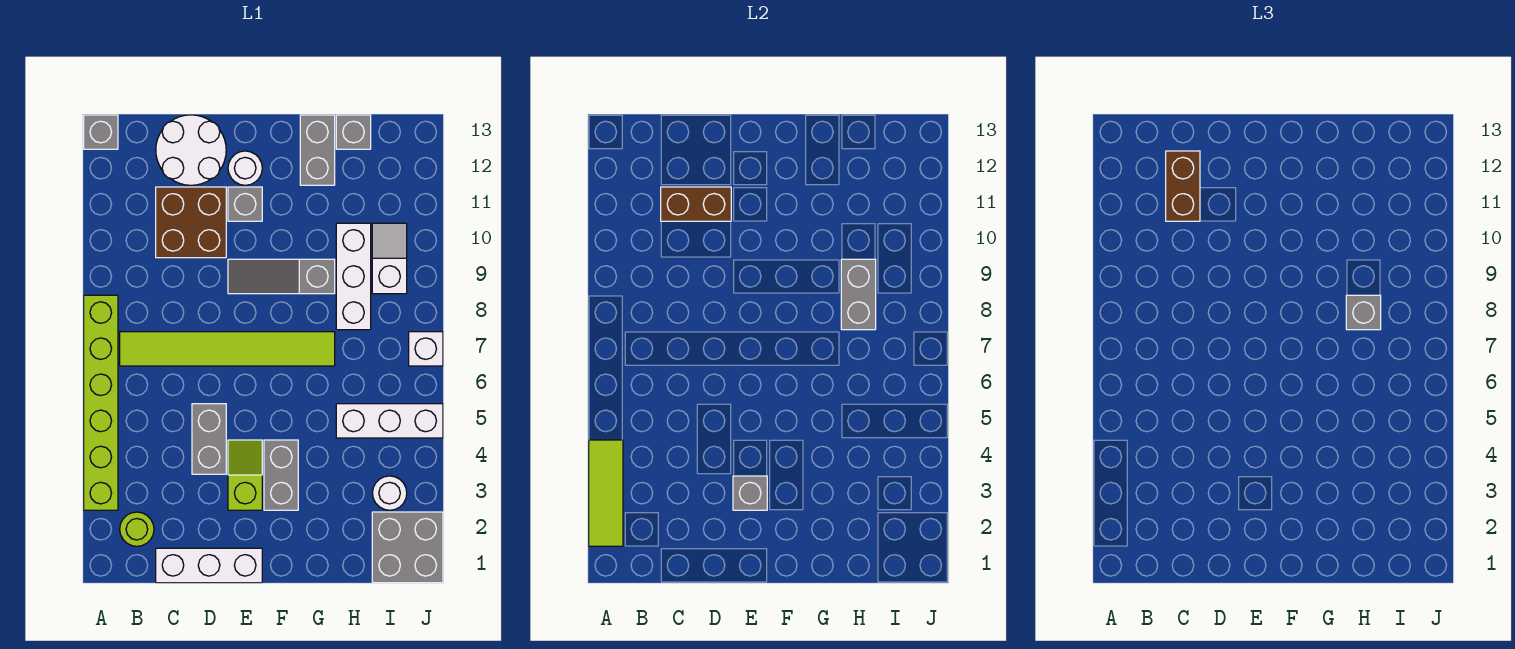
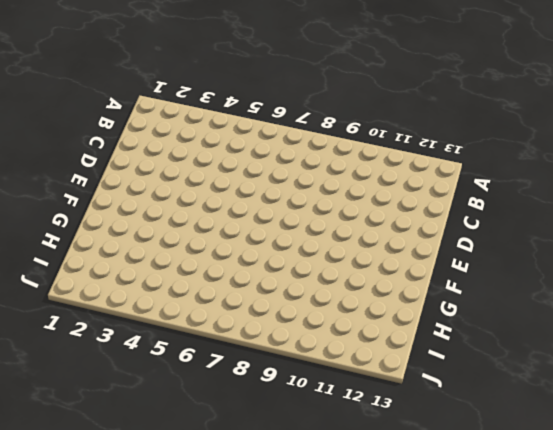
none -> lime brick A3:A8 level 1
none -> grey brick A13 level 1
none -> lime round brick B2 level 1

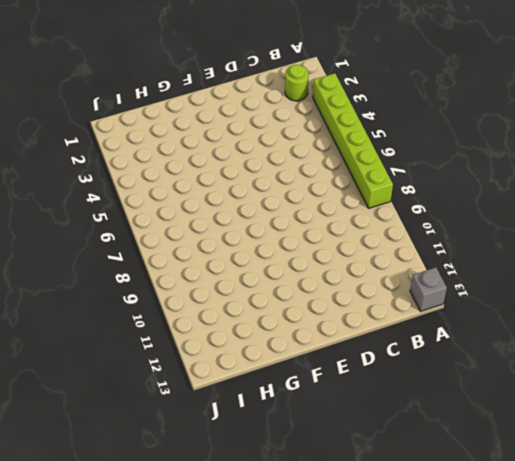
none -> lime tile B7:G7 level 1
none -> white brick C1:E1 level 1
none -> brown brick C10:D11 level 1

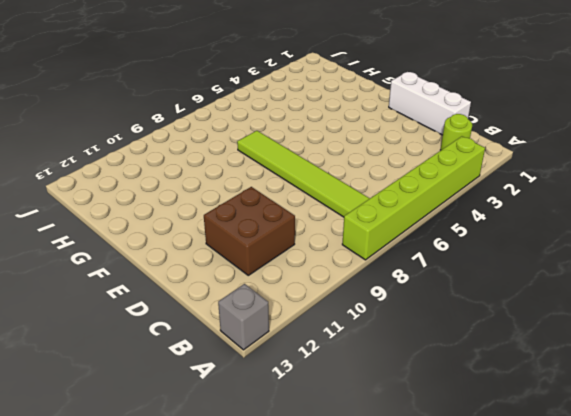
none -> white round brick C12:D13 level 1
none -> grey brick D4:D5 level 1
none -> lime slope E3:E4 level 1 top 3

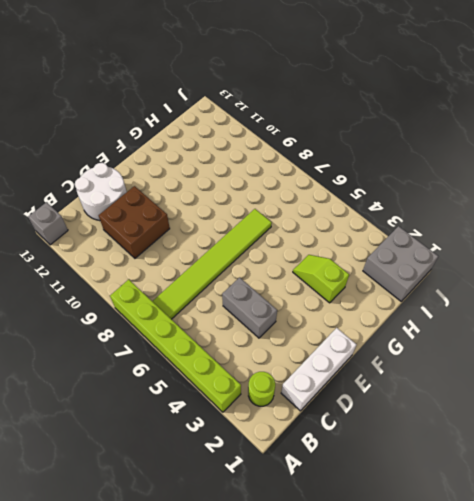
lime slope G3:G4 level 1 top 3 -> lime slope E3:E4 level 1 top 3
none -> grey slope E9:G9 level 1 top G
none -> grey brick E11 level 1
none -> white round brick E12 level 1

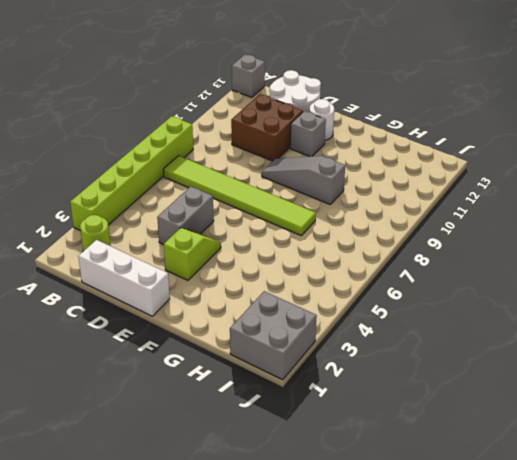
none -> grey brick F3:F4 level 1
none -> grey brick G12:G13 level 1
none -> white brick H5:J5 level 1

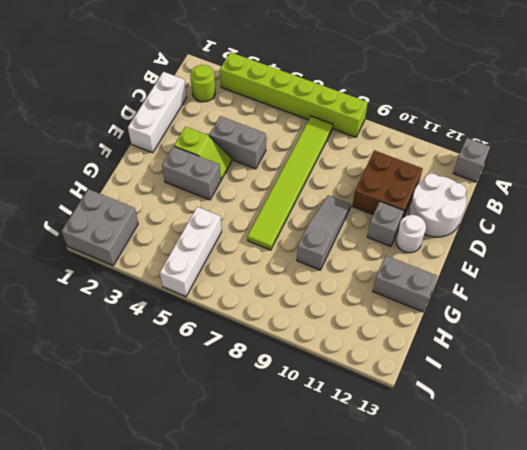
none -> white brick H8:H10 level 1
none -> grey brick H13 level 1
none -> white round brick I3 level 1

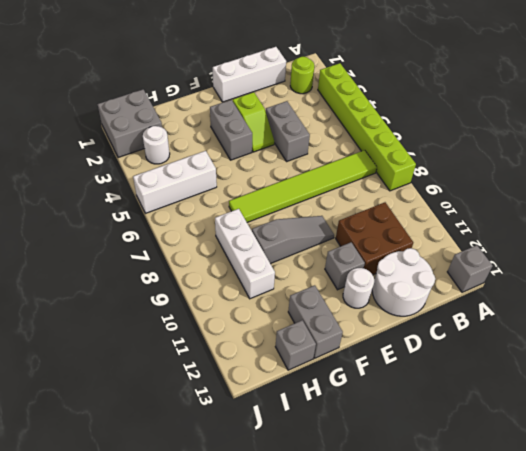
none -> white slope I9:I10 level 1 top 9
none -> white brick J7 level 1
none -> lime tile A2:A4 level 2

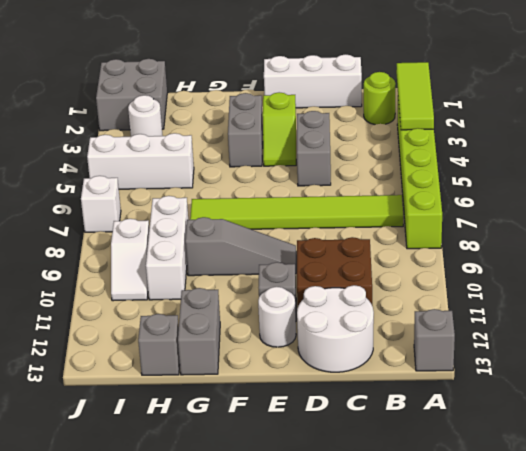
none -> brown brick C11:D11 level 2
none -> grey brick E3 level 2
none -> grey brick H8:H9 level 2

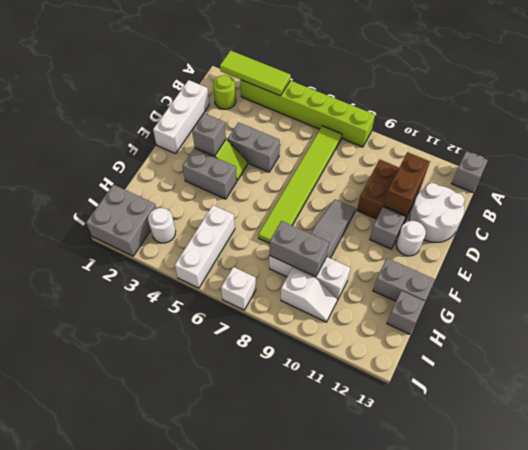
none -> brown brick C11:C12 level 3
none -> grey brick H8 level 3

